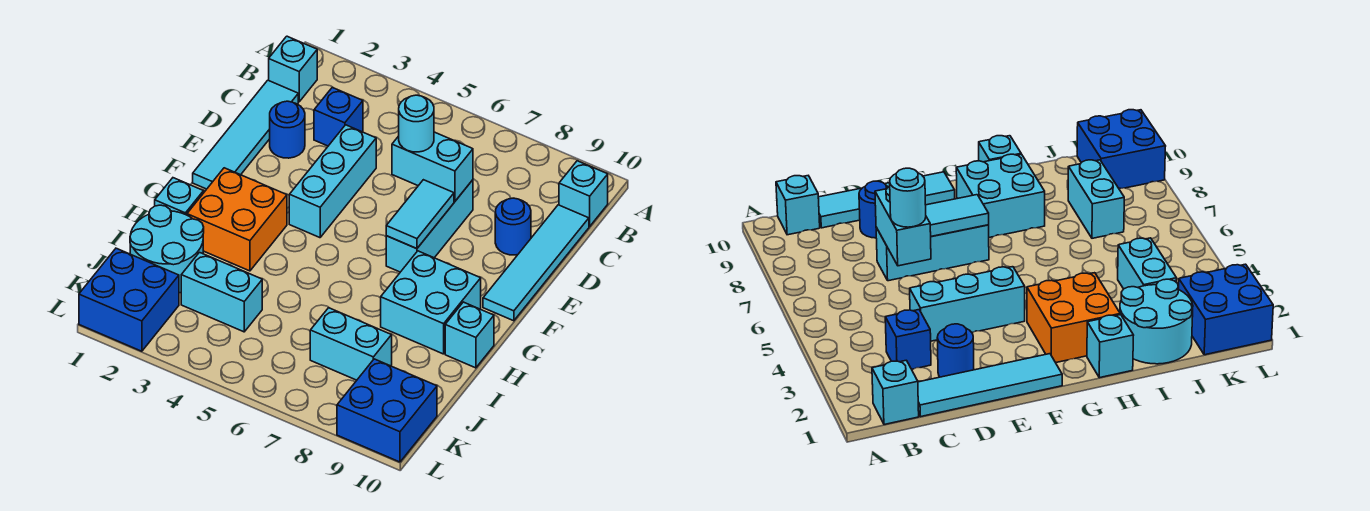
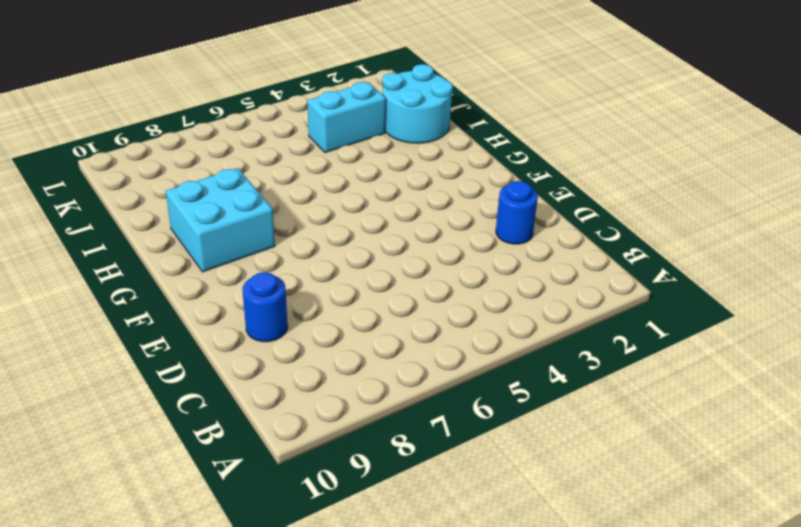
none -> cyan brick B1 level 1
none -> cyan brick B10 level 1
none -> cyan tile C1:F1 level 1

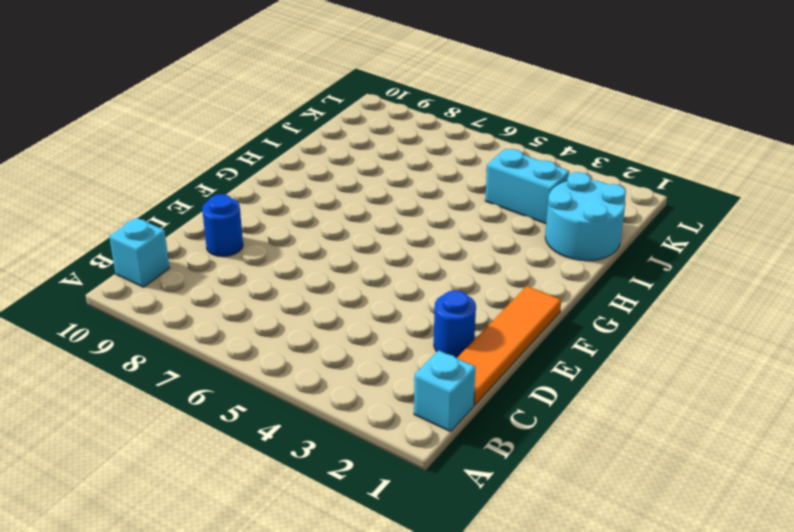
orange tile C1:F1 level 1 -> cyan tile C1:F1 level 1
none -> blue brick C3 level 1
none -> cyan tile C10:F10 level 1
none -> cyan brick D4:F4 level 1

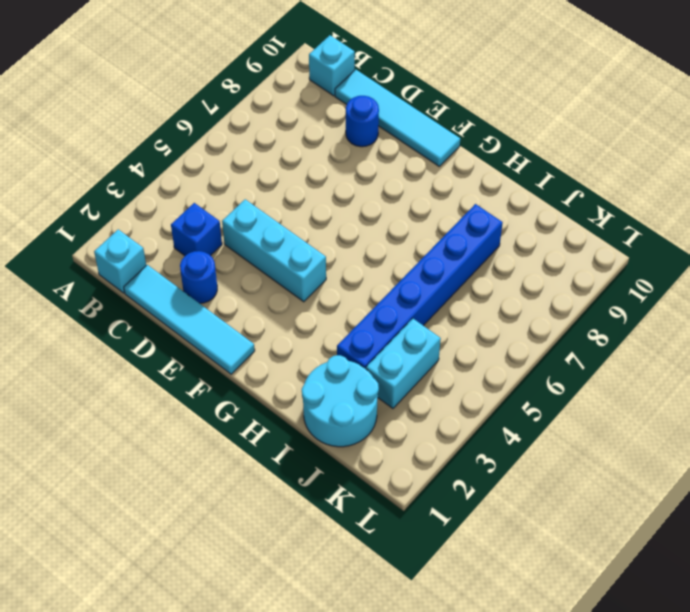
blue brick I3:I8 level 1 -> none
none -> cyan brick D7:F7 level 1
none -> orange brick G2:H3 level 1
none -> cyan brick G8:H9 level 1

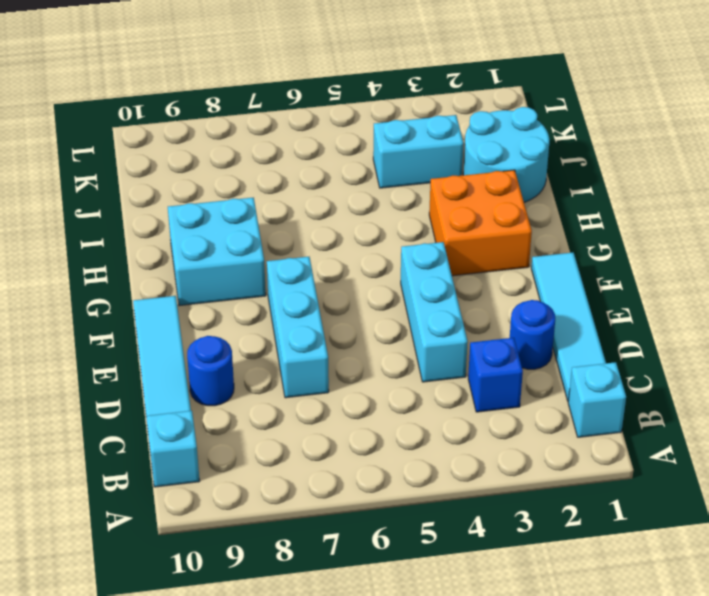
none -> cyan brick H1 level 1
none -> cyan brick H10 level 1
none -> cyan brick J7:J8 level 1

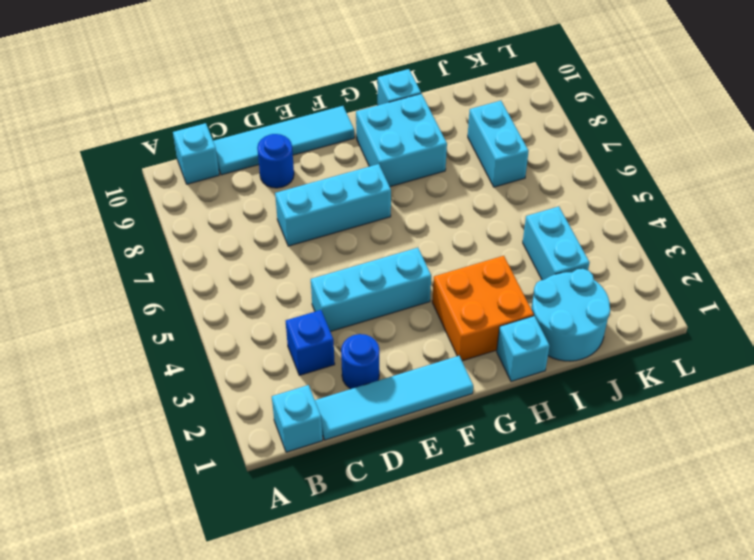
none -> blue brick K1:L2 level 1
none -> blue brick K9:L10 level 1
none -> cyan brick D6:D7 level 2

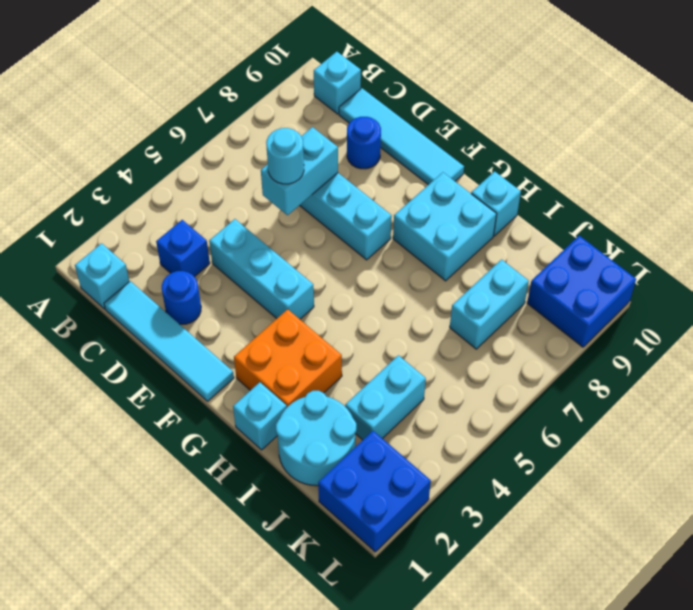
none -> cyan tile E7:F7 level 2

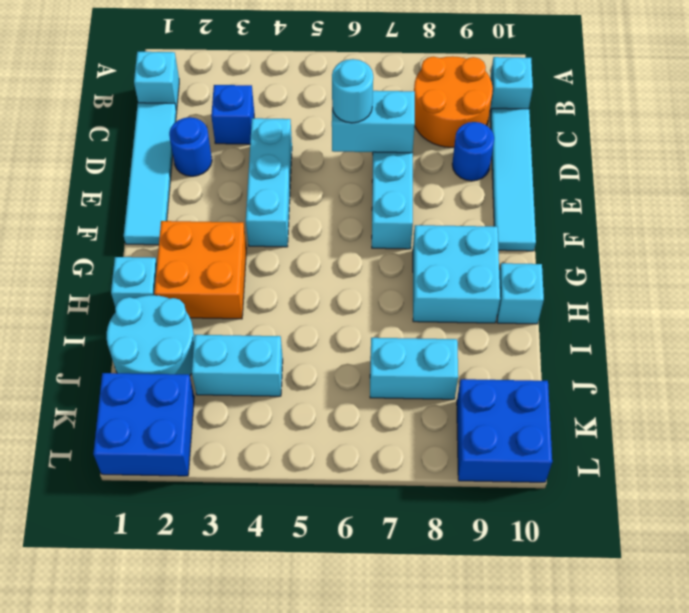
orange round brick B8:C9 level 1 -> none
none -> cyan tile E7:F7 level 2

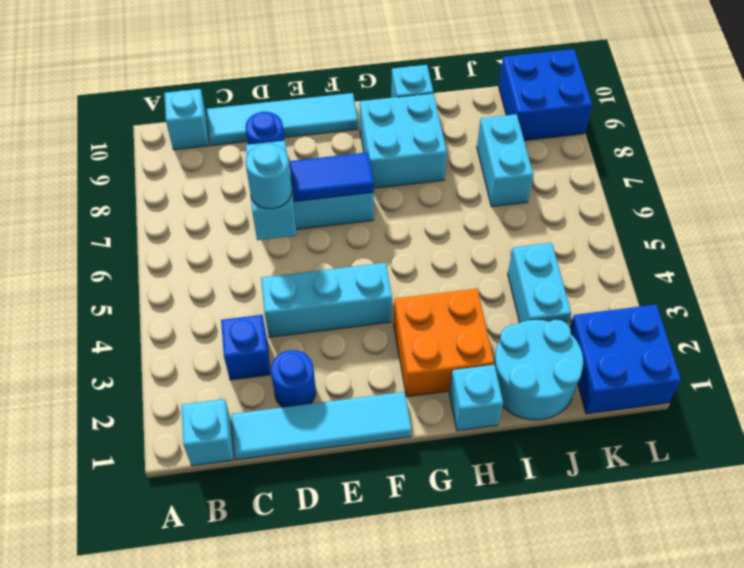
blue tile E7:F7 level 2 -> cyan tile E7:F7 level 2

